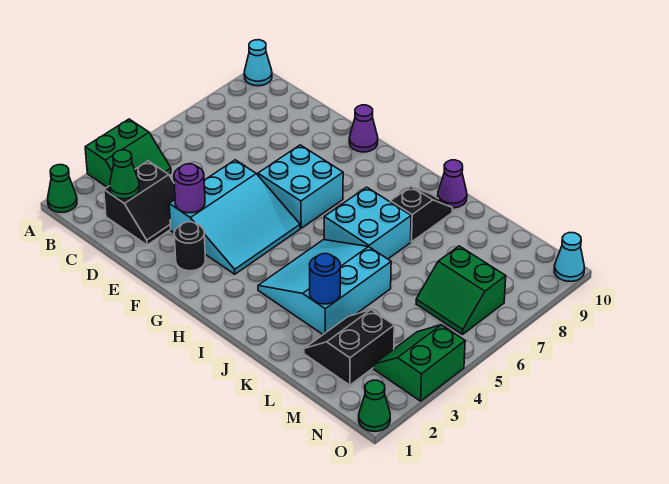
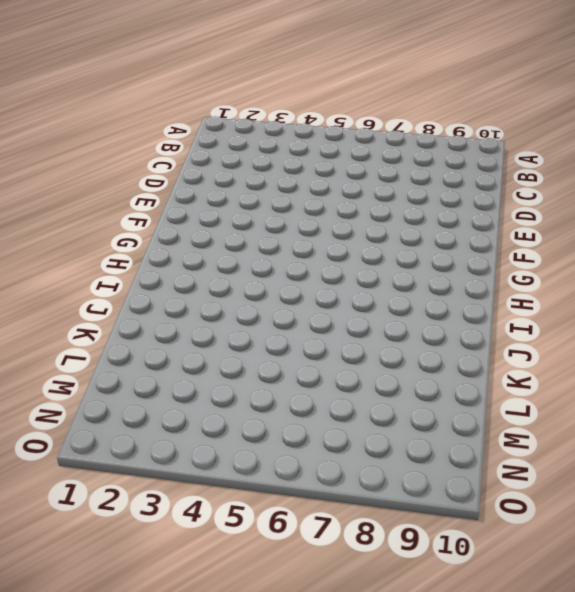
none -> green cone A1 level 1
none -> green slope A3:B4 level 1 top A
none -> cyan cone A10 level 1

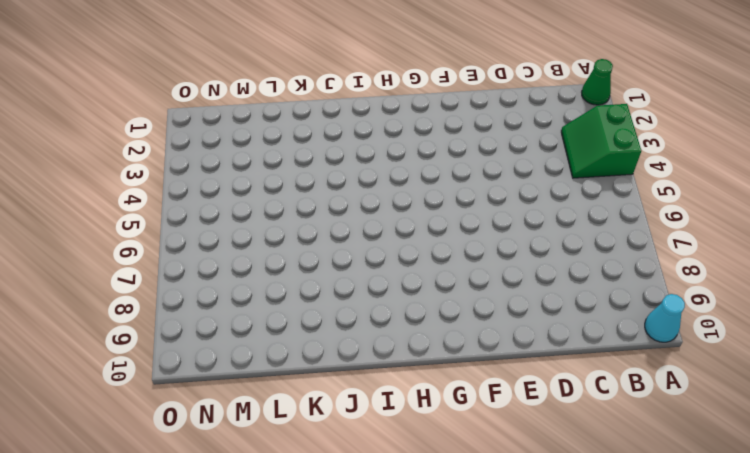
none -> black slope C2:D3 level 1 top C
none -> cyan slope E3:G5 level 1 top E
none -> black round brick F2 level 1

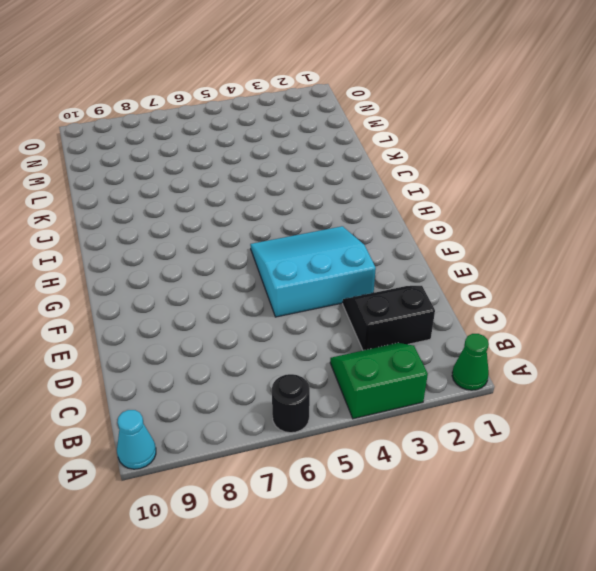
black round brick A6 level 1 -> black round brick F2 level 1
none -> cyan brick F6:G7 level 1
none -> purple cone F10 level 1
none -> cyan slope I3:K5 level 1 top K

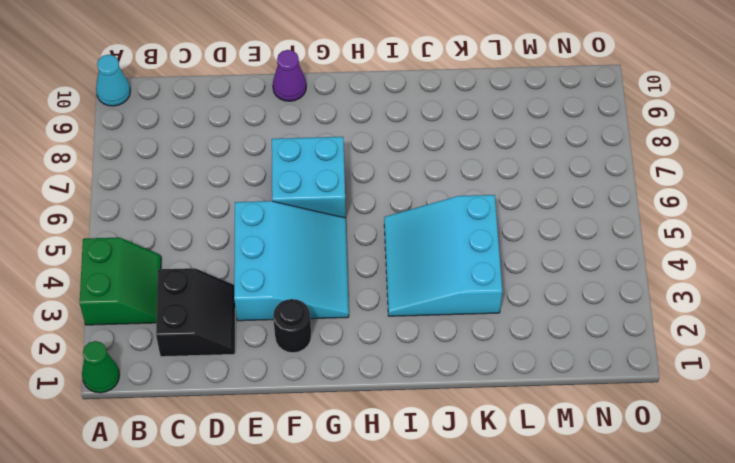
none -> cyan brick I6:J7 level 1
none -> black slope J8:J9 level 1 top 8
none -> purple cone J10 level 1

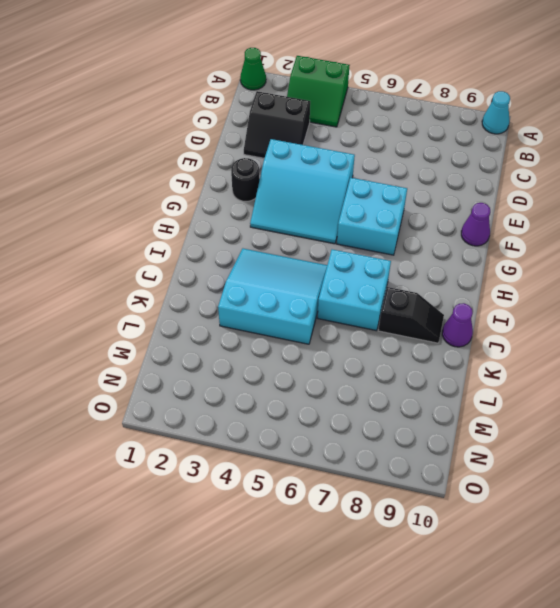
none -> black slope L2:M3 level 1 top M
none -> green slope M6:N7 level 1 top 7
none -> green slope N3:O4 level 1 top O

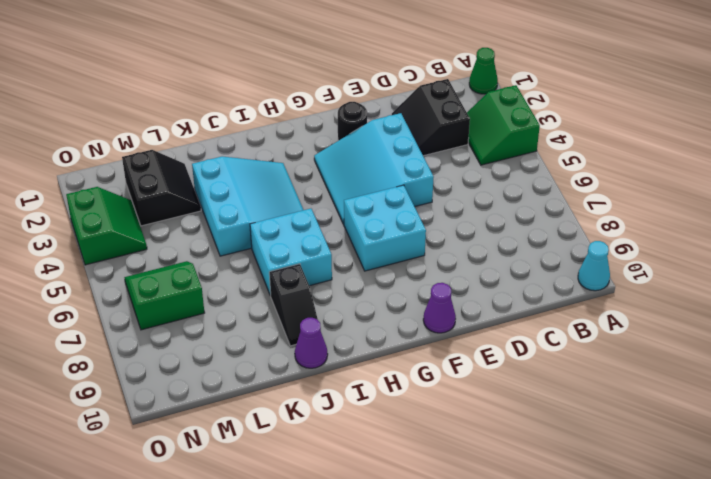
none -> green cone O1 level 1
none -> cyan cone O10 level 1
none -> green cone C2 level 2

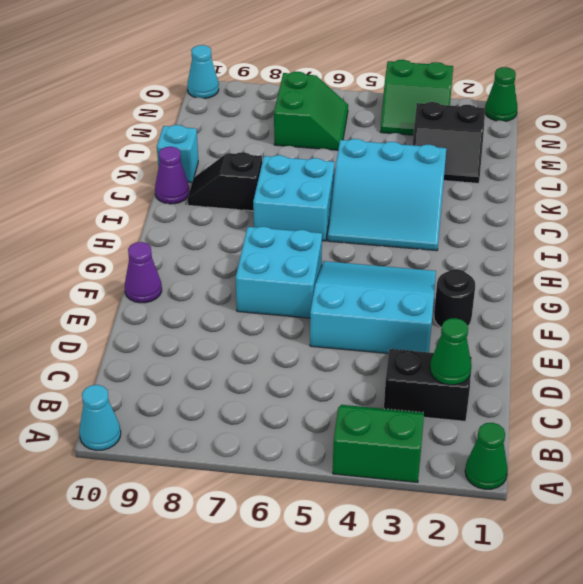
cyan brick K10 level 1 -> none
none -> purple round brick E3 level 2
none -> blue round brick K3 level 2

